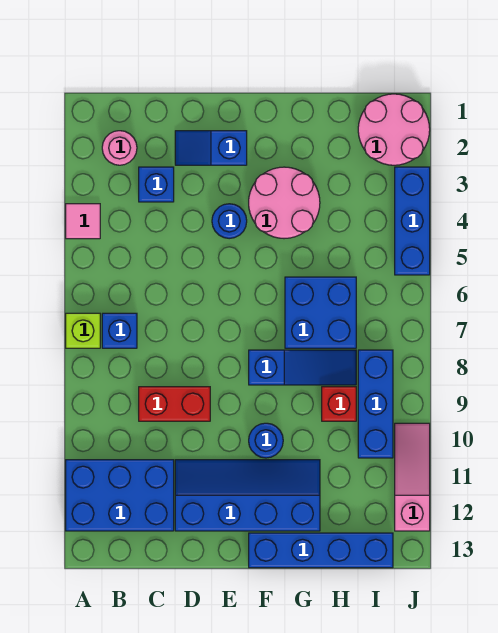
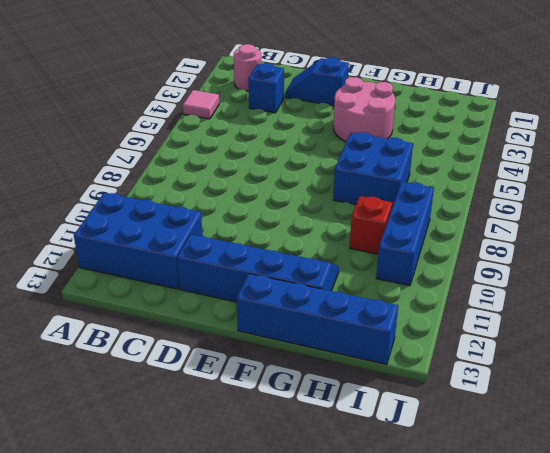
none -> lime brick A7 level 1
none -> blue brick B7 level 1
none -> red brick C9:D9 level 1

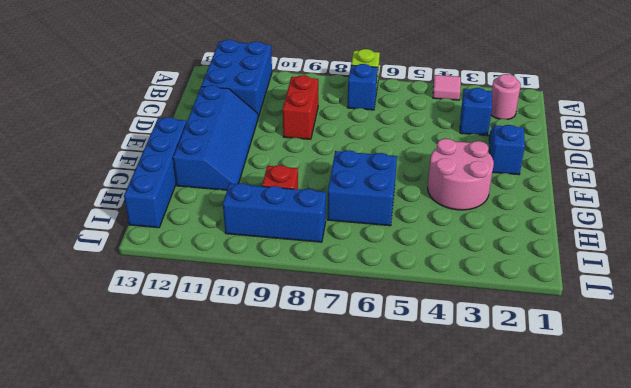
none -> blue round brick E4 level 1
none -> blue slope F8:H8 level 1 top F
none -> blue round brick F10 level 1

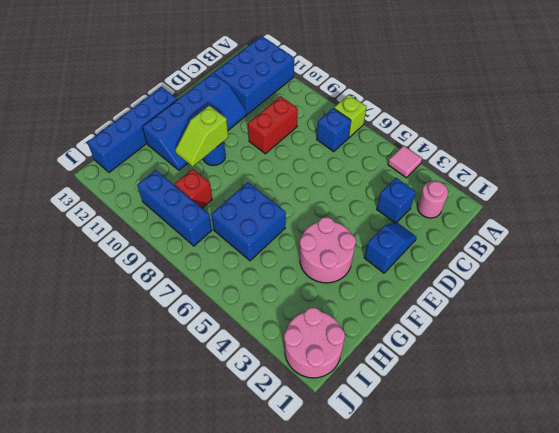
lime slope F10:G10 level 2 top F -> none
none -> blue round brick E4 level 1
none -> blue slope F8:H8 level 1 top F
none -> blue brick J3:J5 level 1

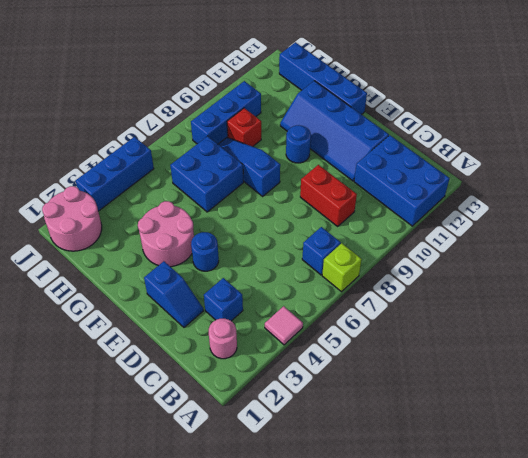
none -> pink slope J10:J12 level 1 top 12

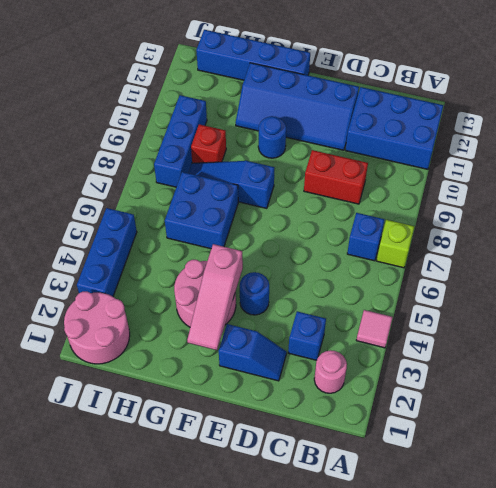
pink slope F2:F4 level 2 top 4 -> pink slope J10:J12 level 1 top 12

